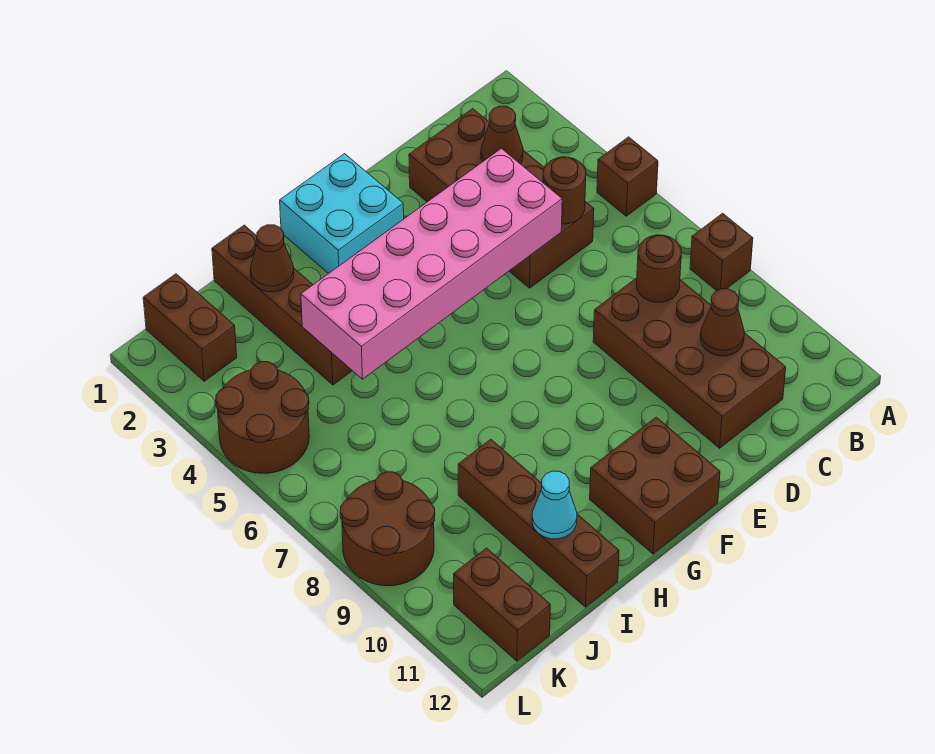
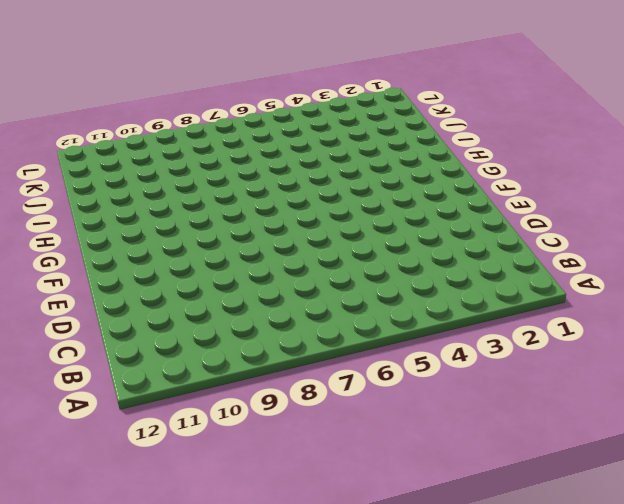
none -> brown brick A5 level 1
none -> brown brick A8 level 1
none -> brown brick C2:D5 level 1

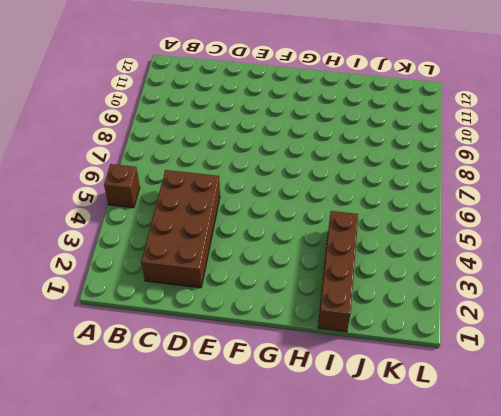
none -> brown brick A8 level 1
none -> brown brick C8:D11 level 1
none -> cyan brick F1:G2 level 1

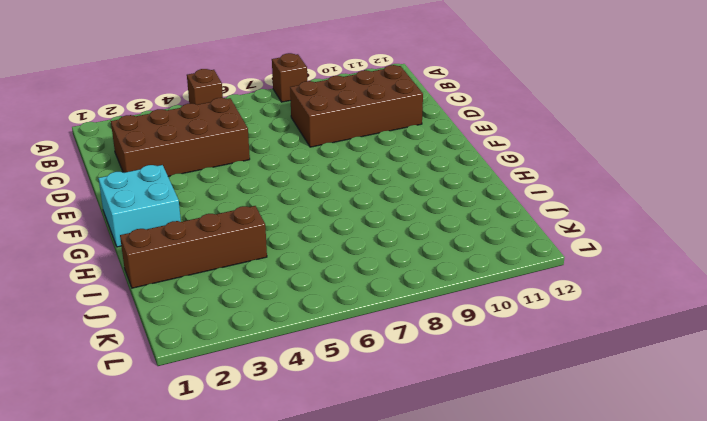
none -> brown brick F11:G12 level 1
none -> brown brick I9:I12 level 1
none -> brown brick K1:K2 level 1

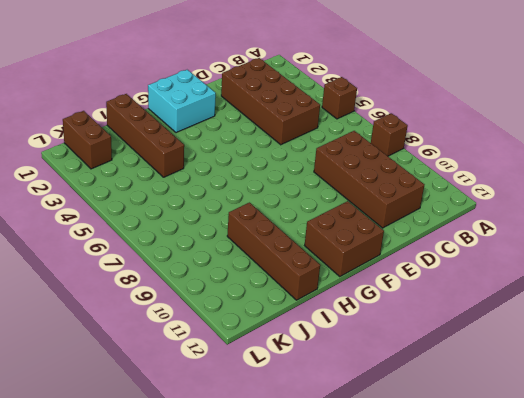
none -> brown round brick K4:L5 level 1
none -> brown round brick K8:L9 level 1
none -> brown brick K11:K12 level 1

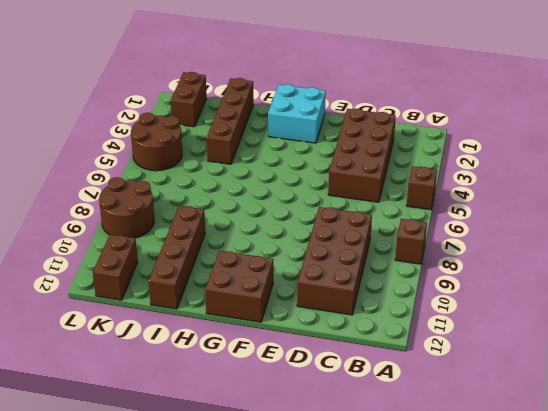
none -> brown cone C3 level 2
none -> brown round brick C5 level 2
none -> brown round brick C8 level 2

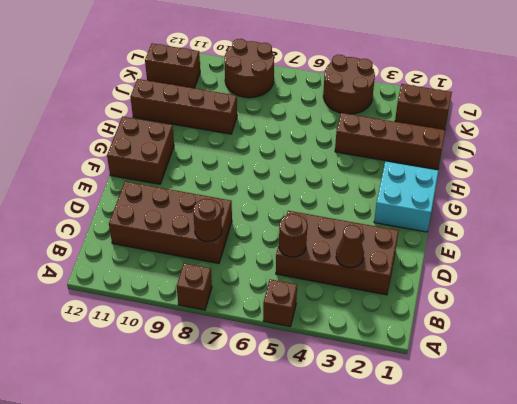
none -> brown cone C10 level 2
none -> pink brick D4:I5 level 2
none -> brown cone I2 level 2

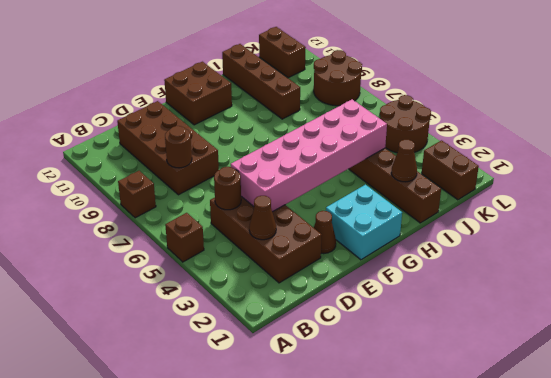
brown cone E2 level 1 -> brown cone C10 level 2
none -> cyan cone I11 level 2

